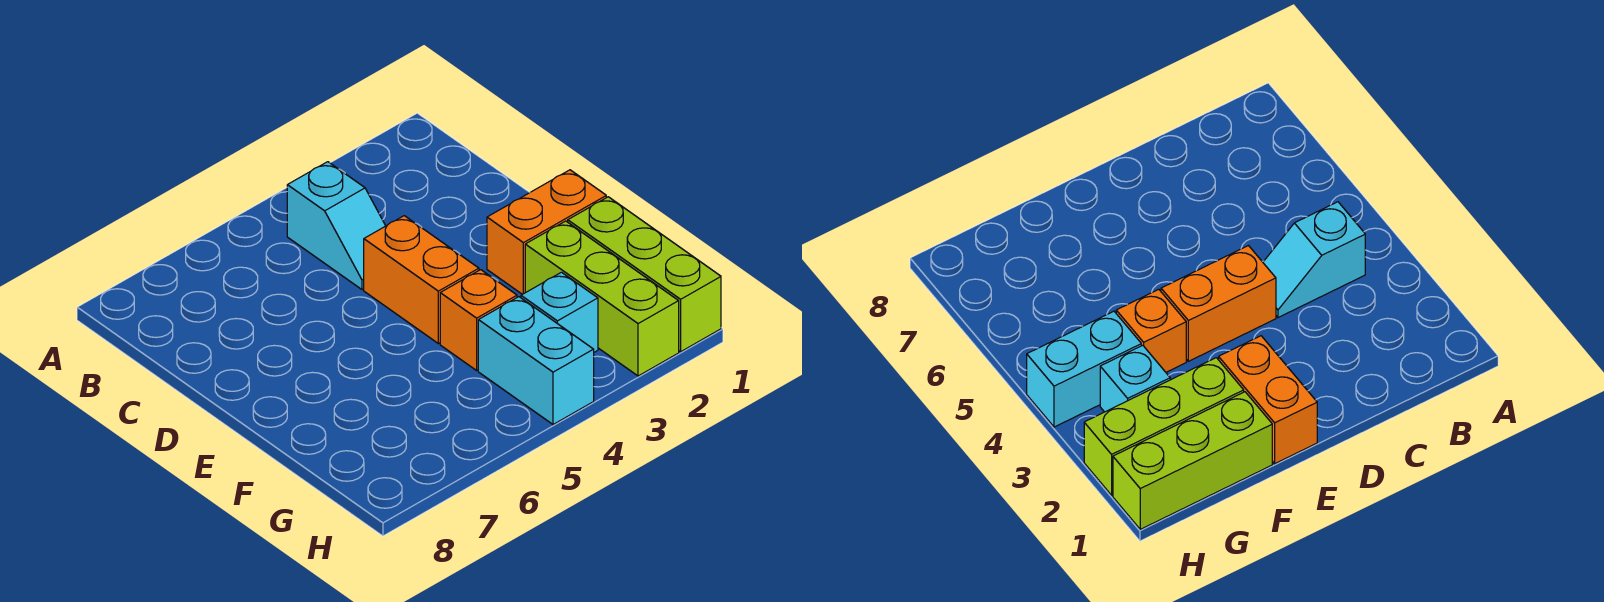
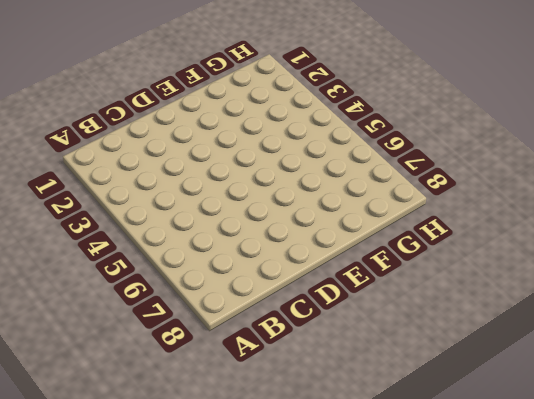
none -> cyan slope B4:C4 level 1 top B
none -> orange brick D4:E4 level 1

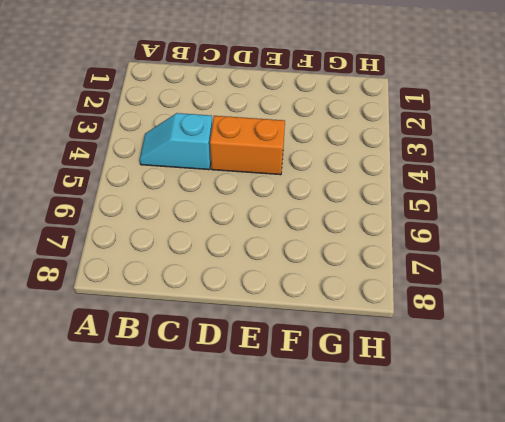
cyan slope B4:C4 level 1 top C -> cyan slope B4:C4 level 1 top B
none -> orange brick E1:E2 level 1
none -> lime brick F1:H1 level 1

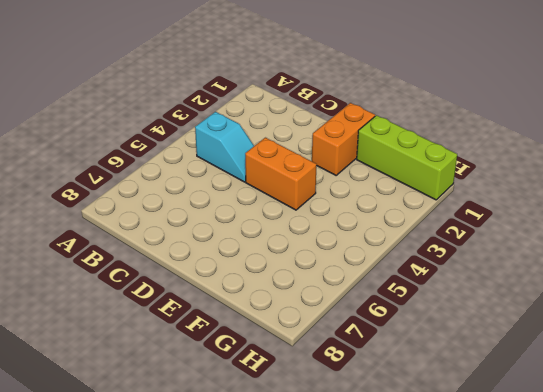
none -> lime brick F2:H2 level 1
none -> orange brick F4 level 1

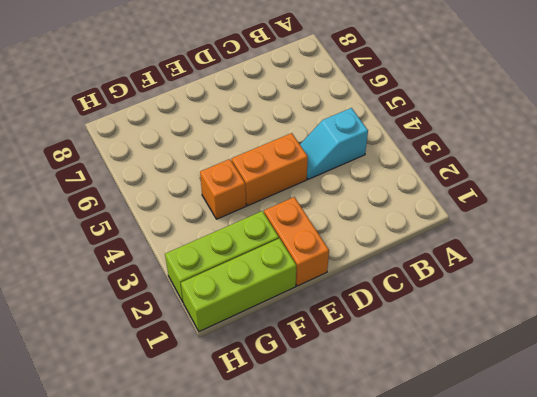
none -> cyan brick G3 level 1
none -> cyan brick G4:H4 level 1

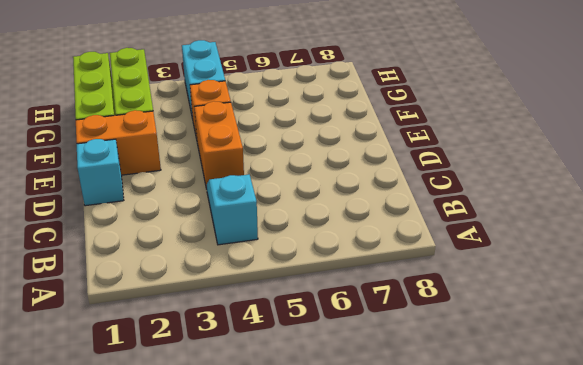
cyan brick D1 level 1 -> cyan brick G3 level 1

